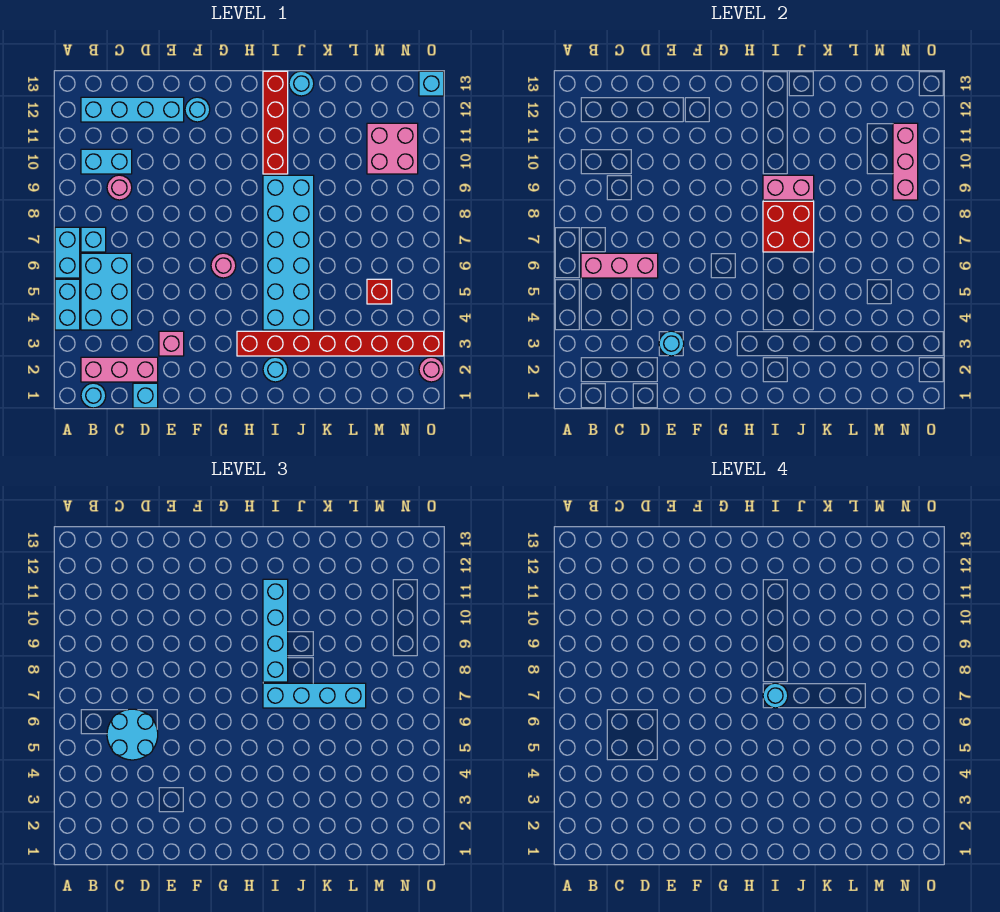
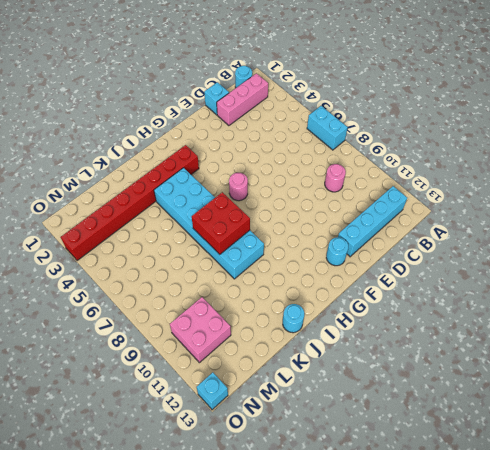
none -> cyan brick A4:A5 level 1
none -> cyan brick B4:C6 level 1
none -> cyan brick B7 level 1
none -> cyan brick B10:C10 level 1

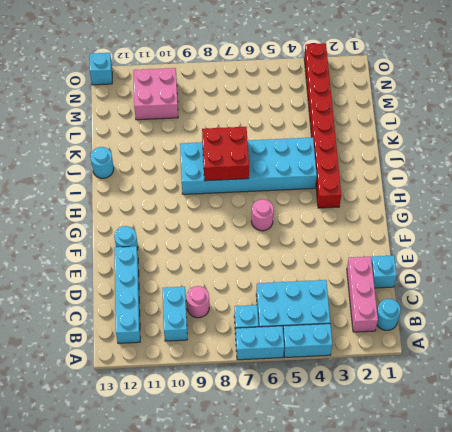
none -> pink brick E3 level 1
none -> cyan round brick I2 level 1
none -> red brick I10:I13 level 1
none -> red brick M5 level 1

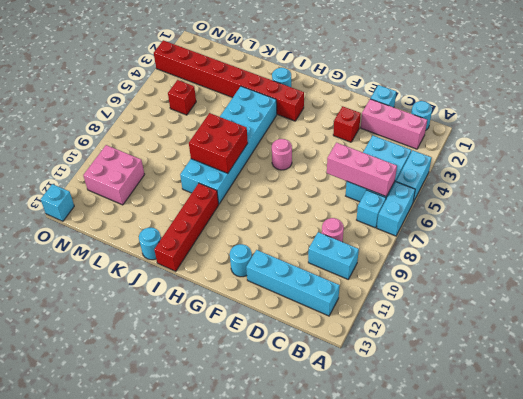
red brick E3 level 1 -> pink brick E3 level 1
none -> pink round brick O2 level 1
none -> cyan round brick E3 level 2
none -> pink brick I9:J9 level 2
none -> pink brick N9:N11 level 2

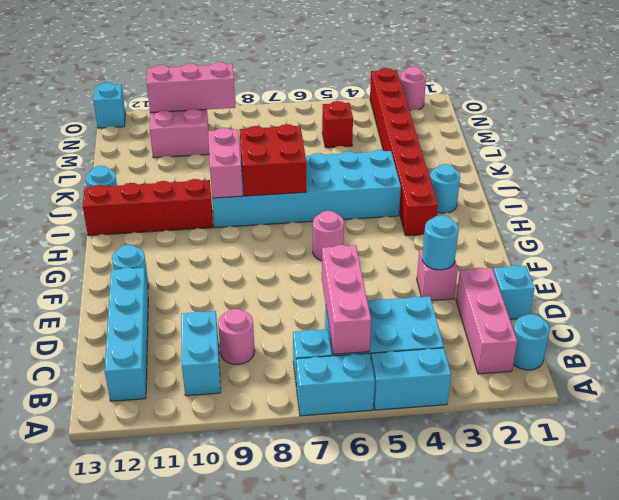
none -> cyan round brick C5:D6 level 3
none -> cyan brick I7:L7 level 3
none -> cyan brick I8:I11 level 3
none -> cyan round brick I7 level 4

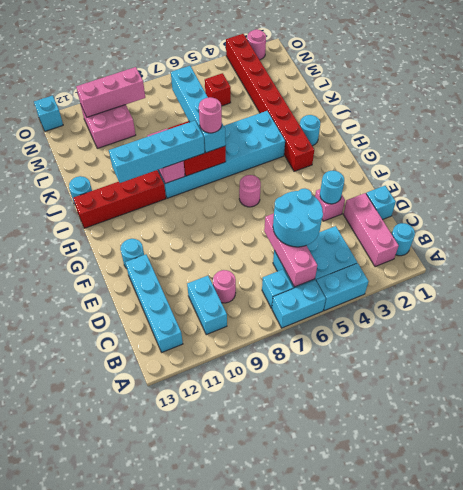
pink round brick I7 level 4 -> cyan round brick I7 level 4

